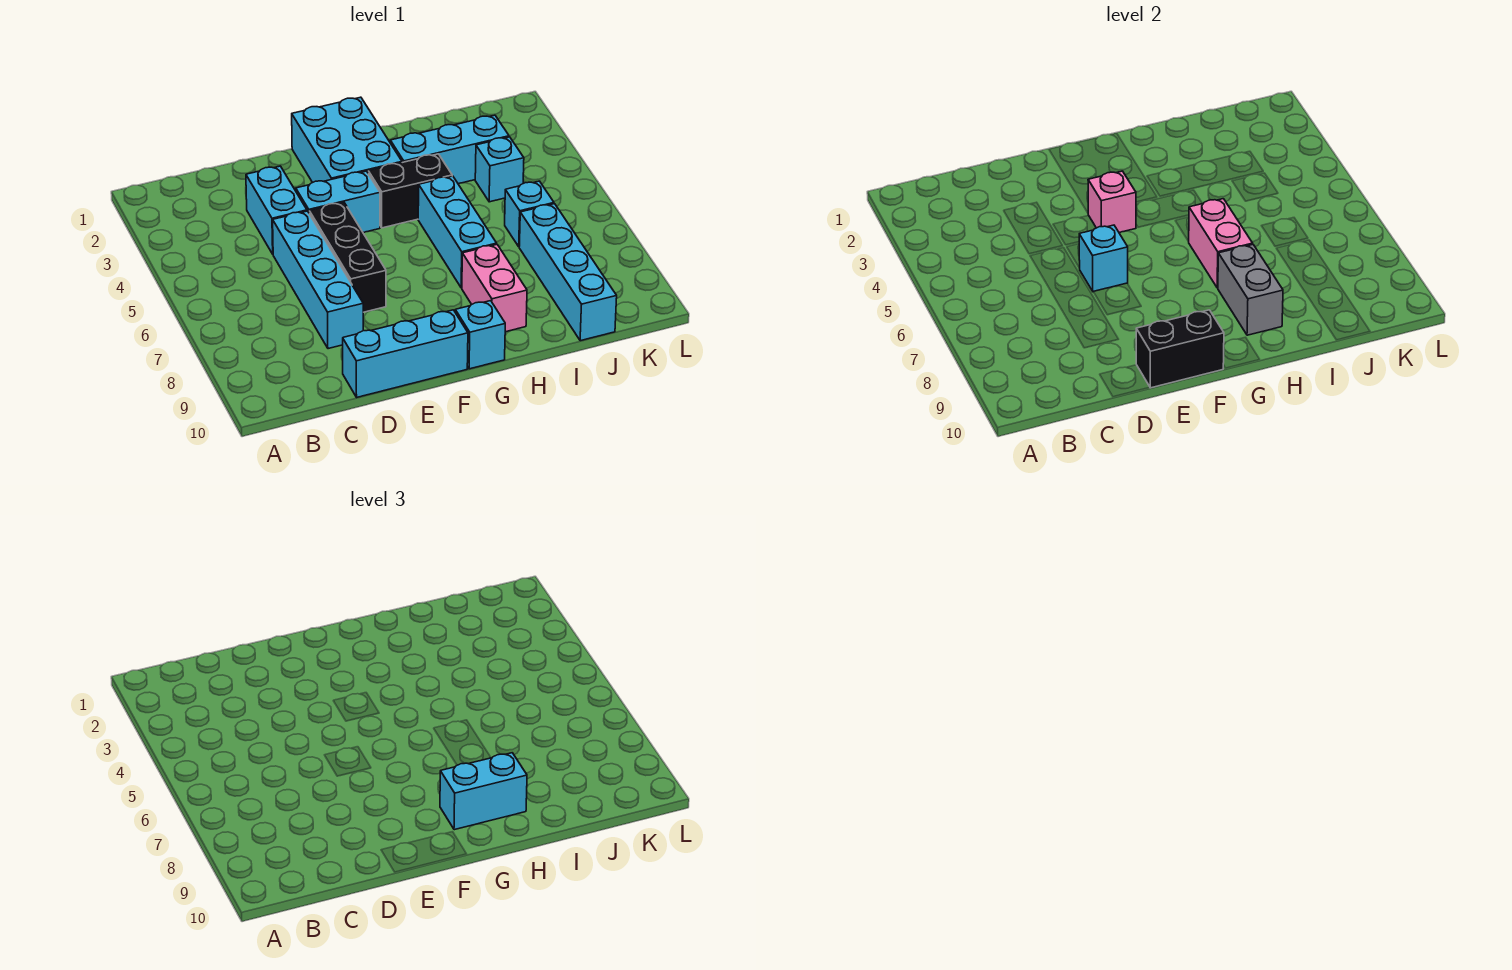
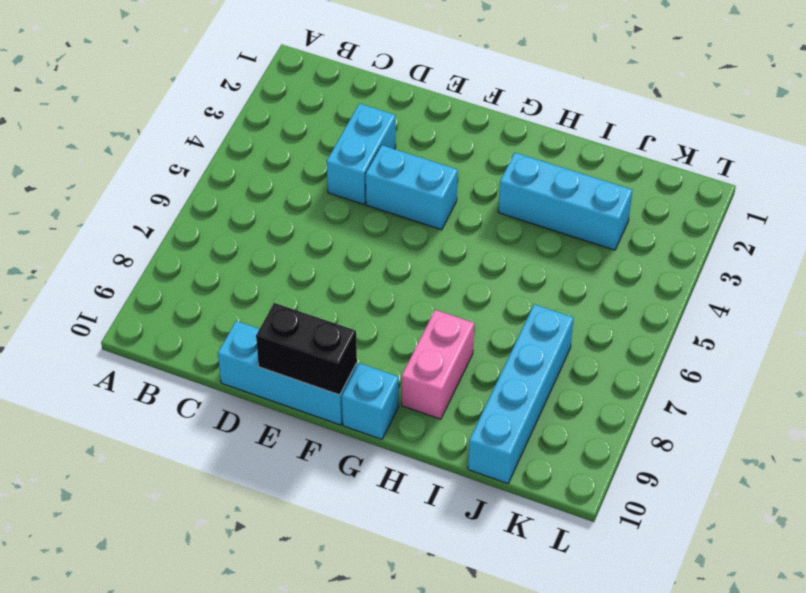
none -> cyan brick D5:D8 level 1
none -> black brick E5:E7 level 1
none -> cyan brick F1:G3 level 1

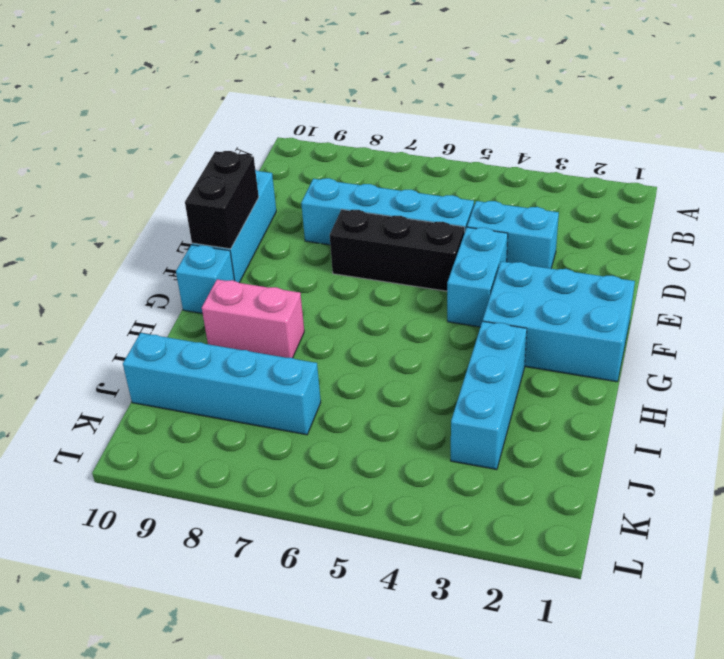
none -> black brick G4:H4 level 1
none -> cyan brick H5:H7 level 1
none -> cyan brick J4 level 1

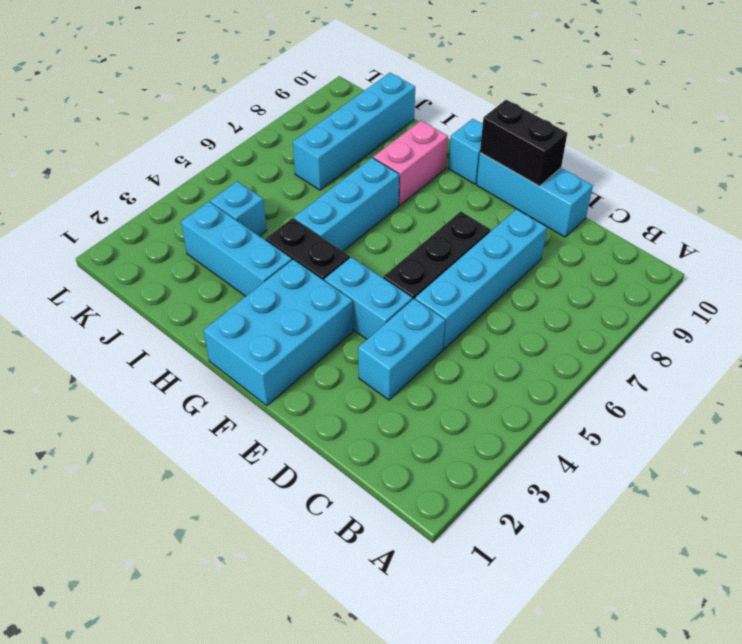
none -> cyan brick J6 level 1
none -> cyan brick E6 level 2
none -> pink brick F4 level 2

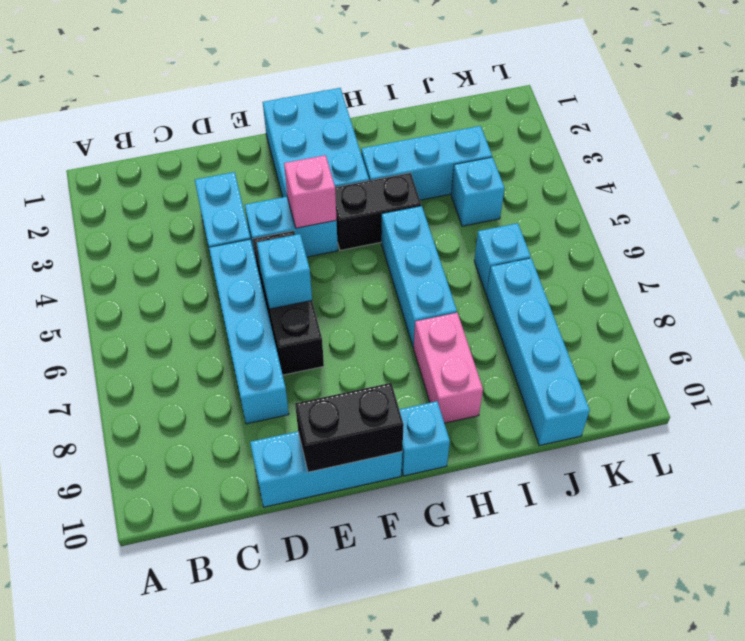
none -> pink brick H6:H7 level 2
none -> grey brick H8:H9 level 2
none -> cyan brick G9:H9 level 3

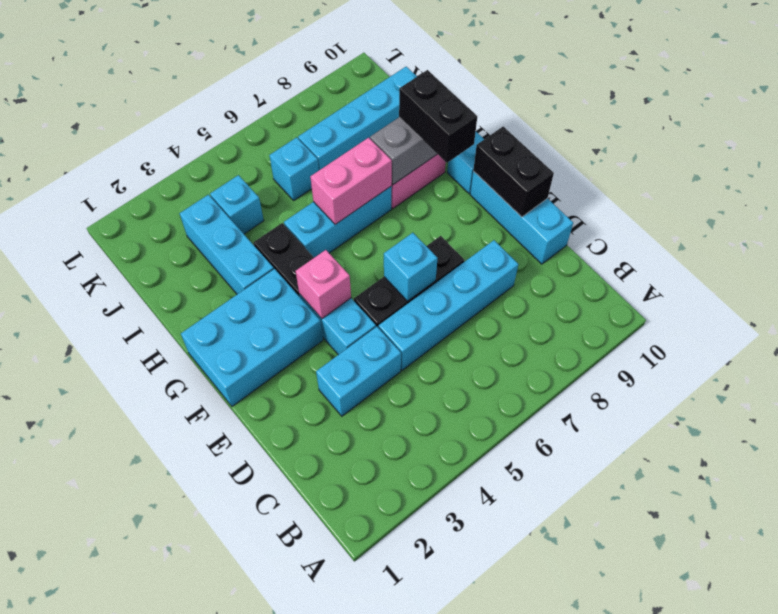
black brick G9:H9 level 3 -> cyan brick G9:H9 level 3

